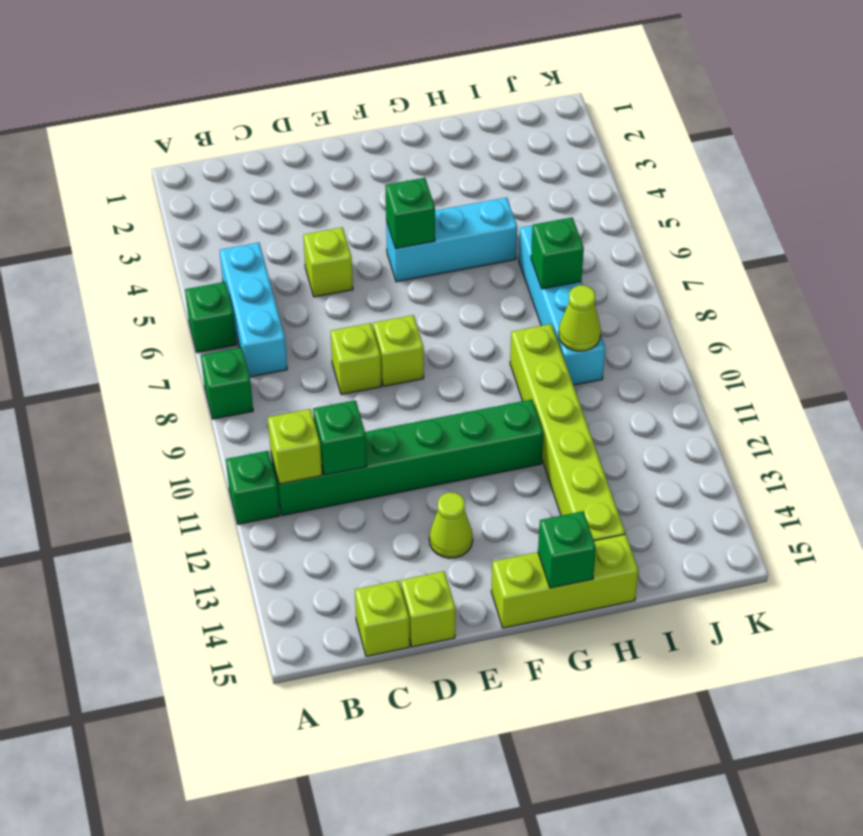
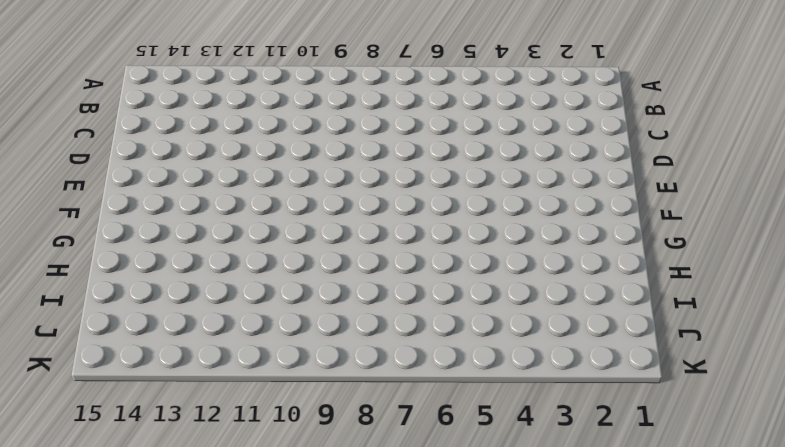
none -> green brick A6 level 1
none -> green brick A8 level 1
none -> green brick A11 level 1

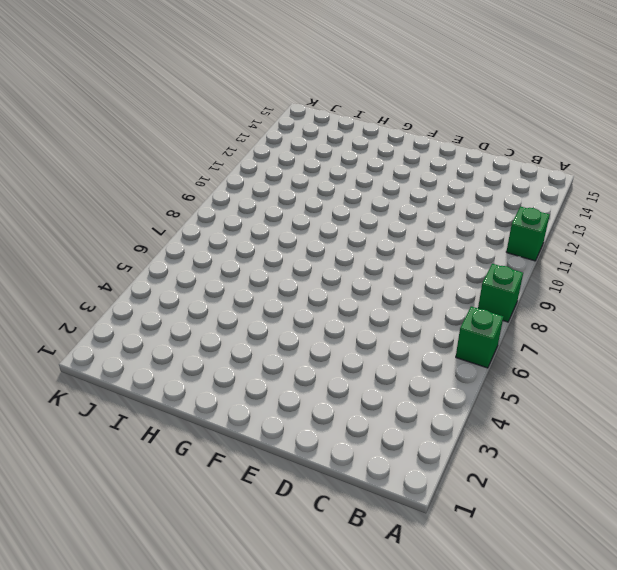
none -> cyan brick B5:B7 level 1
none -> green brick B11:G11 level 1
none -> lime brick C15 level 1

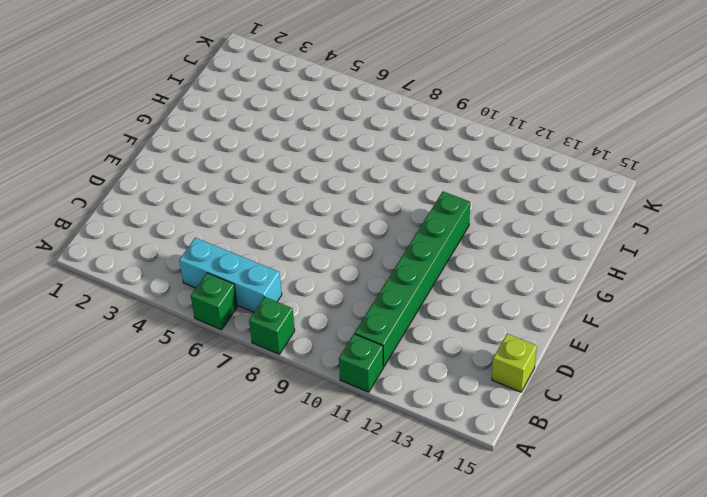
none -> lime brick D5 level 1
none -> lime brick D8 level 1
none -> lime brick D15 level 1

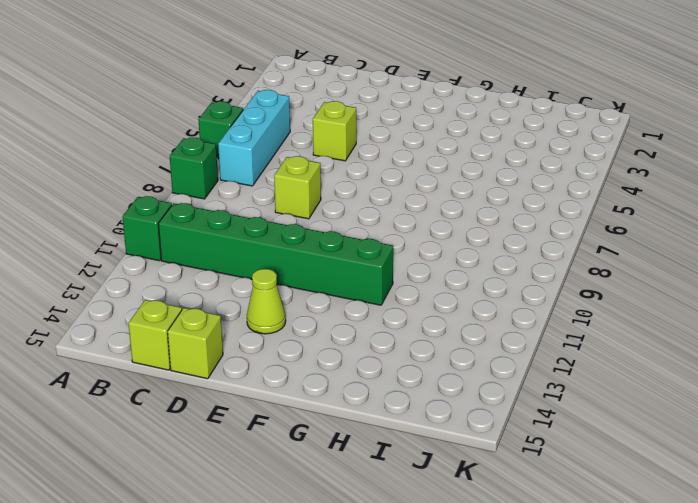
none -> lime brick E8 level 1
none -> cyan brick F5:H5 level 1
none -> lime brick F15:H15 level 1

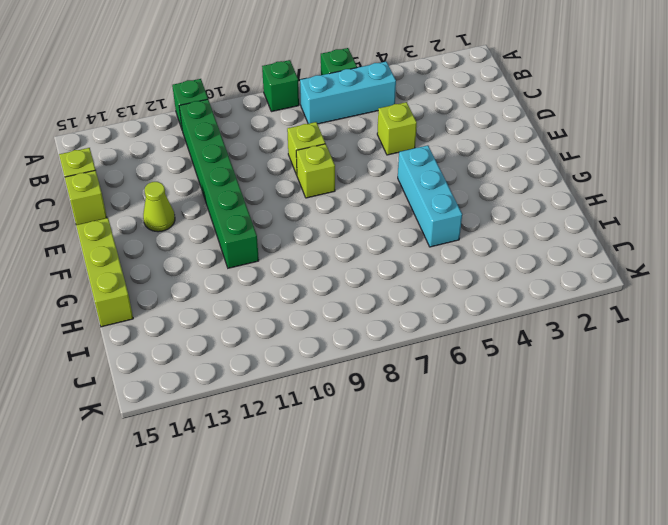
none -> lime brick H9:H14 level 1
none -> cyan brick I6:I9 level 1
none -> lime brick B11 level 2

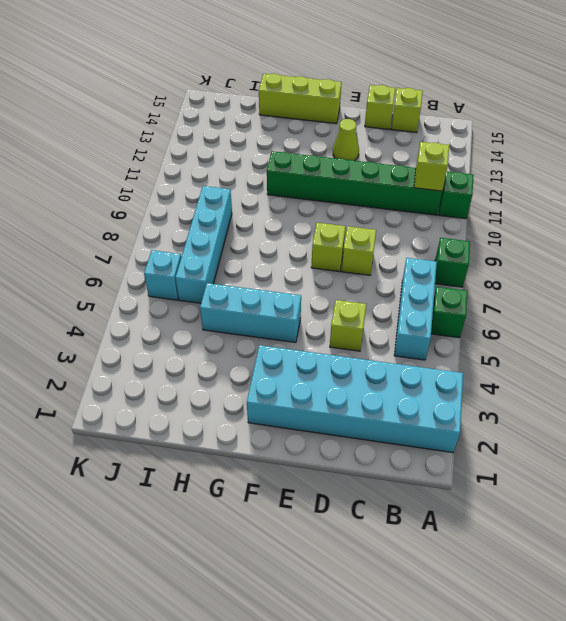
cyan brick A2:F3 level 1 -> none
cyan brick J6 level 1 -> none
none -> lime brick H9:H14 level 1
none -> green brick C11 level 2
none -> green brick F5 level 2

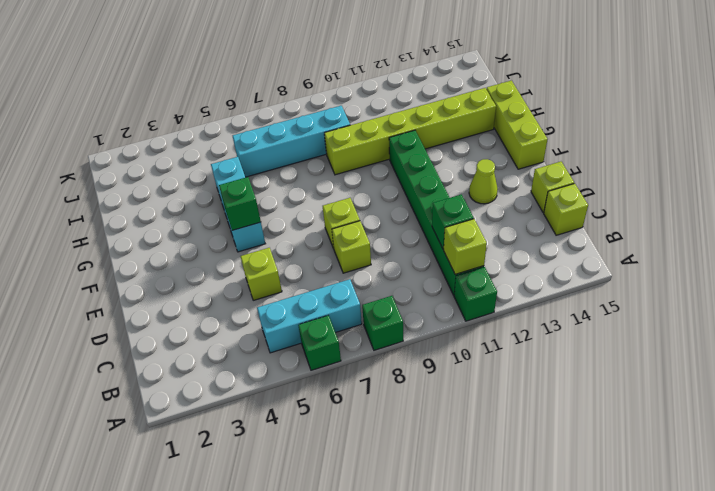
none -> green brick G15 level 2
none -> green brick I7 level 2
none -> lime cone I9 level 2

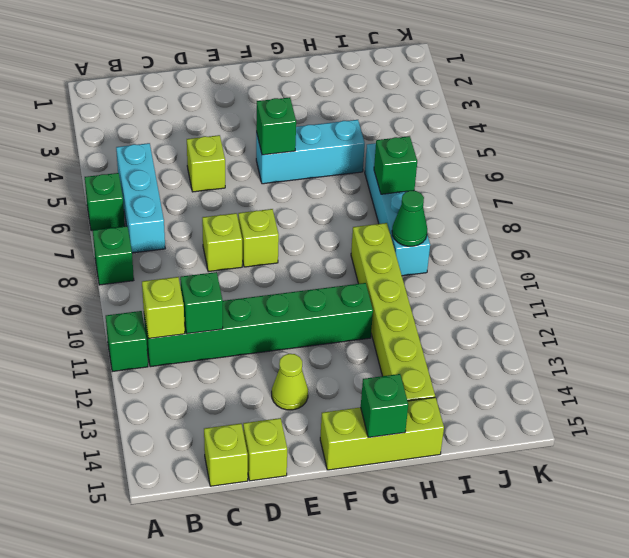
green cone I9 level 2 -> lime cone I9 level 2

